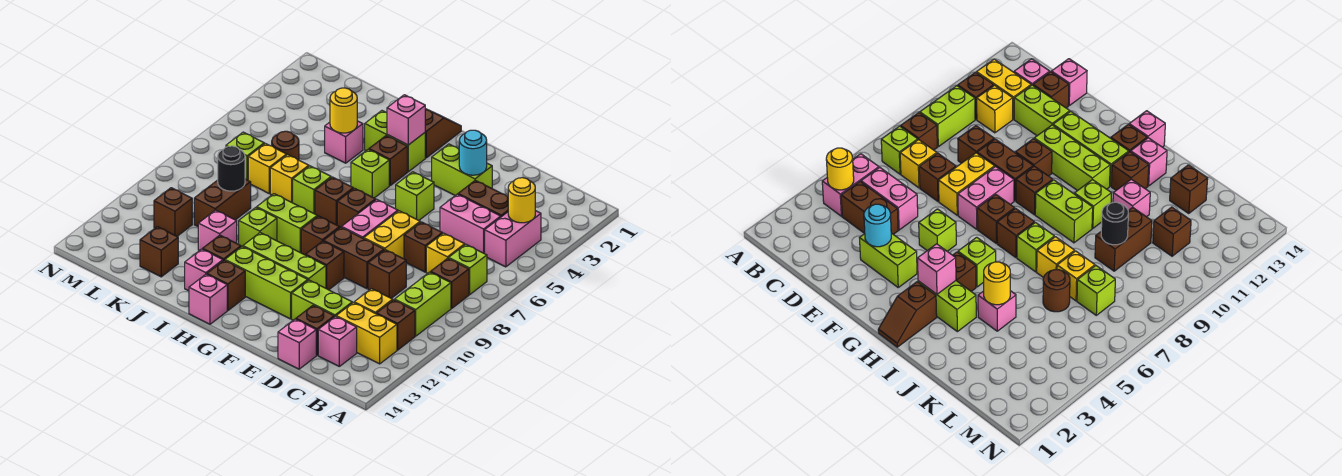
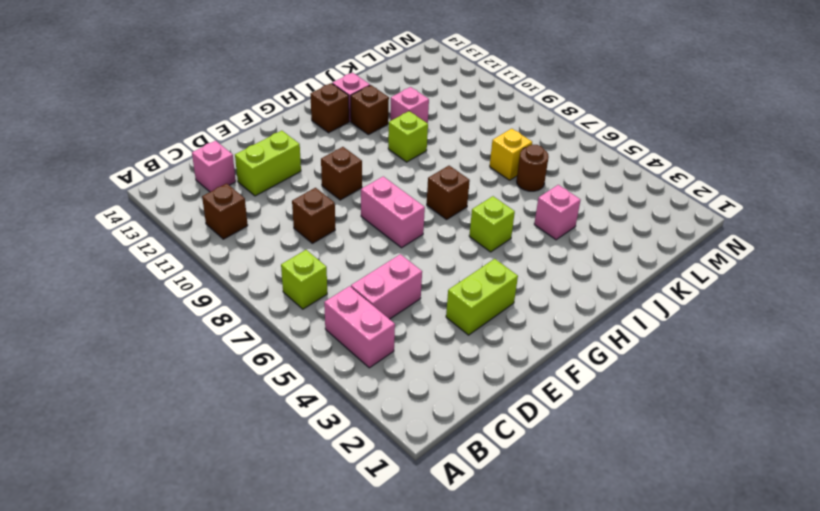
none -> brown brick B8 level 1
none -> lime brick B9:B10 level 1
none -> yellow brick B12:C12 level 1
none -> brown brick C4:D4 level 1

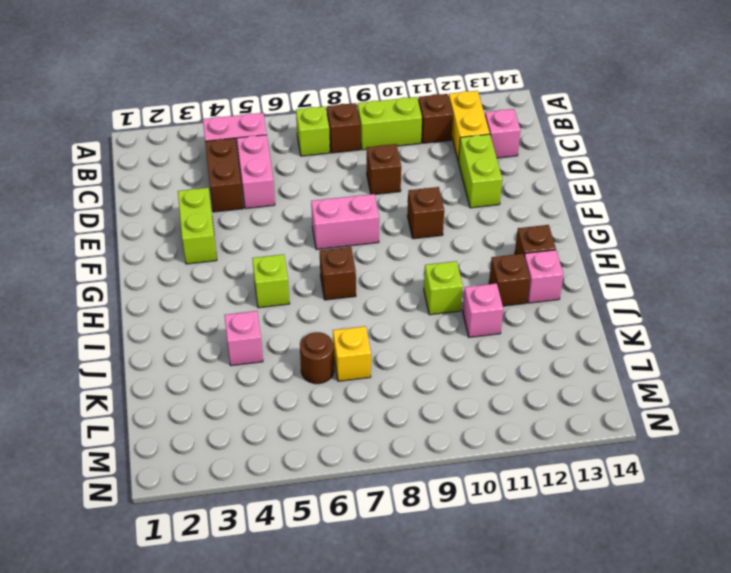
none -> yellow brick C7 level 1
none -> yellow brick C11 level 1
none -> brown brick D7 level 1
none -> brown brick D13 level 1

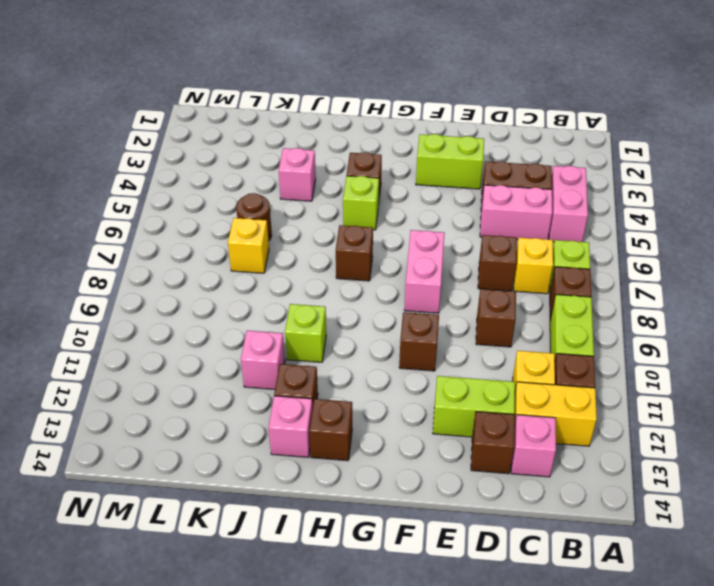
none -> pink brick D14 level 1
none -> yellow brick E7:E8 level 1
none -> brown brick E9:F9 level 1
none -> lime brick F5 level 1

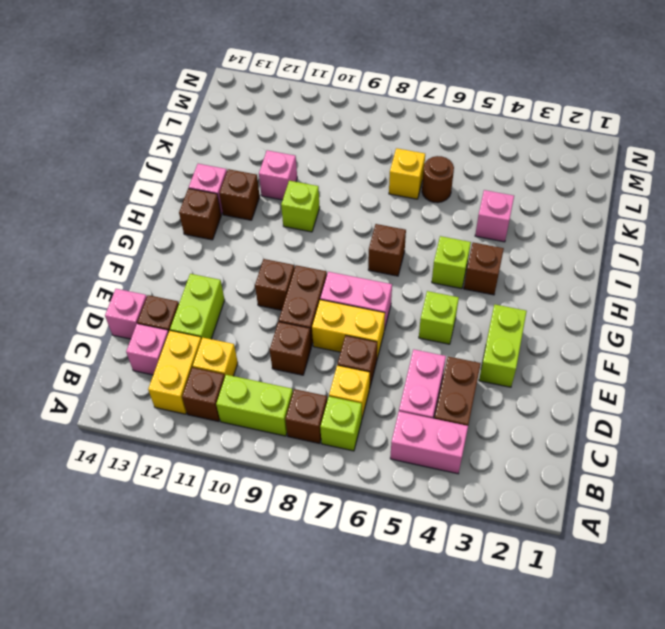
none -> lime brick F11:H11 level 1
none -> lime brick F12:H12 level 1
none -> brown brick G7 level 1
none -> brown brick G9 level 1

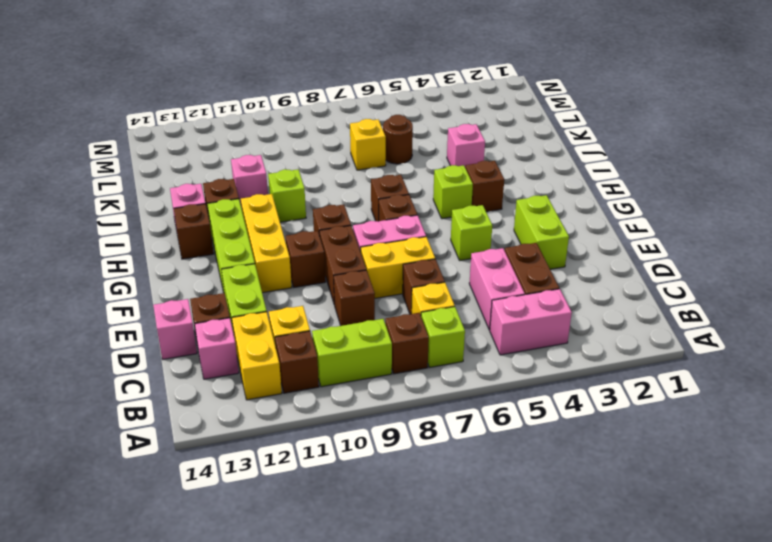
yellow brick F11:H11 level 1 -> lime brick F11:H11 level 1
none -> brown slope H1:H2 level 1 top 2
none -> lime brick H3:I3 level 1
none -> lime brick H9:I9 level 1
none -> pink brick H14 level 1

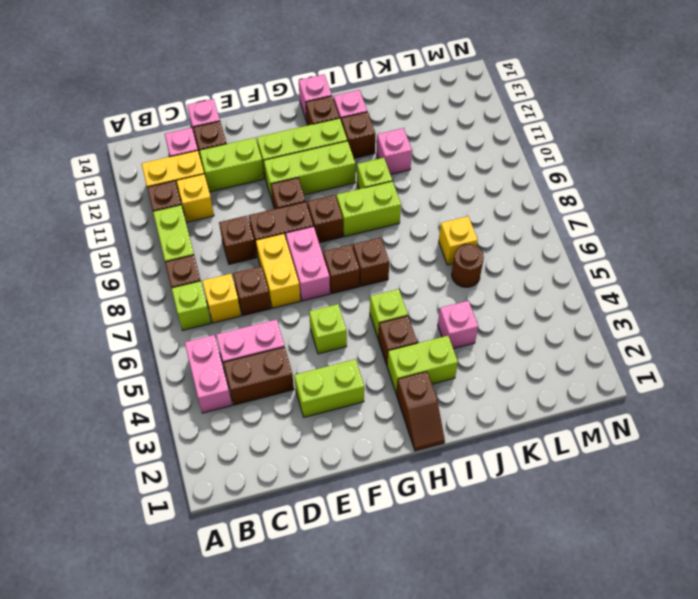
none -> lime brick I7 level 1
none -> yellow brick J7 level 1
none -> brown brick K9:K10 level 1
none -> brown brick K13 level 1

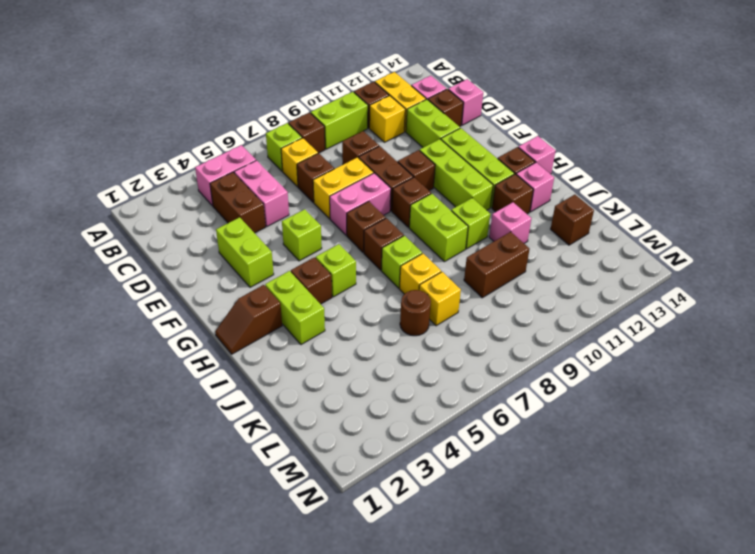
none -> pink brick J4 level 1
none -> lime brick L7 level 1
none -> brown brick L11 level 1
none -> yellow round brick B4 level 2

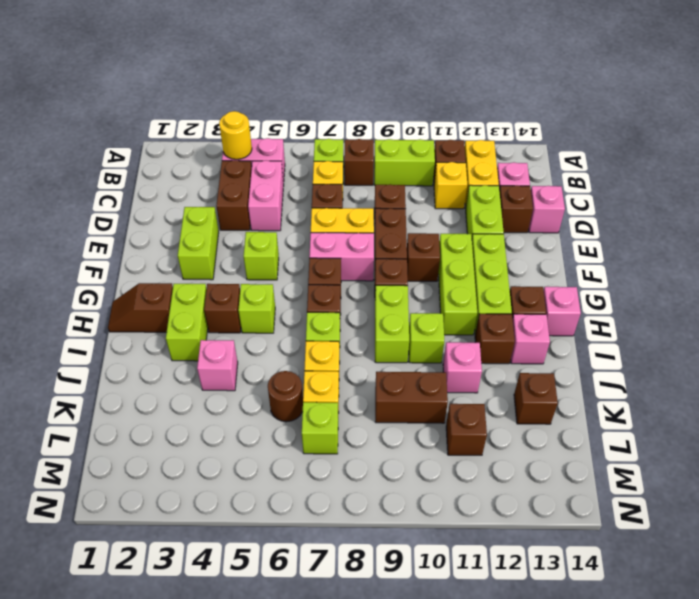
none -> cyan round brick E3 level 2
none -> pink brick H3 level 2
none -> yellow round brick J4 level 2
none -> black round brick K9 level 2

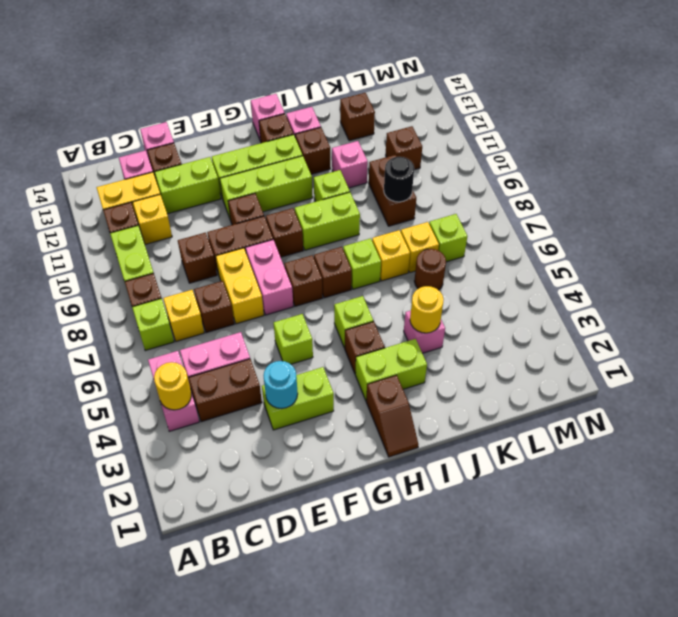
none -> pink brick H3 level 2

